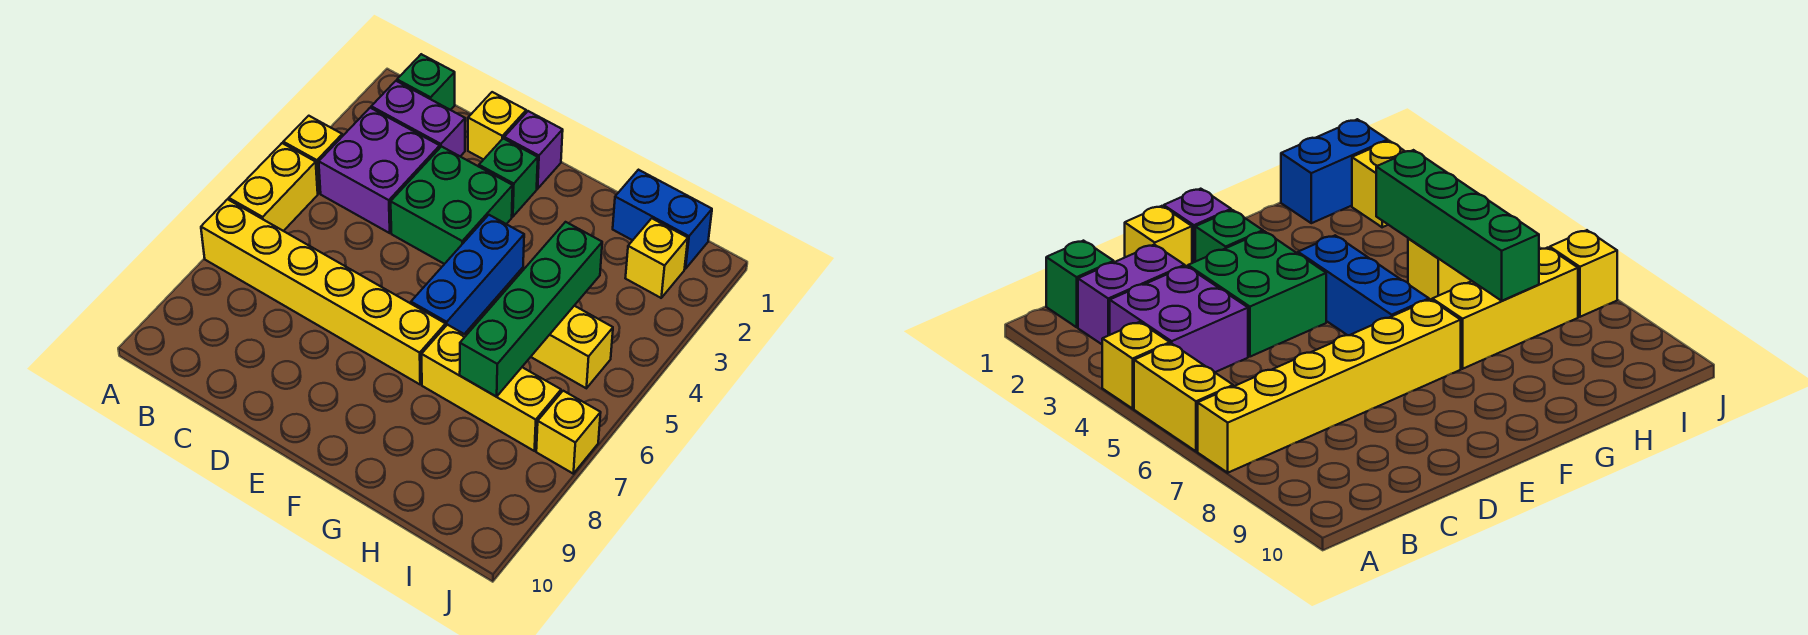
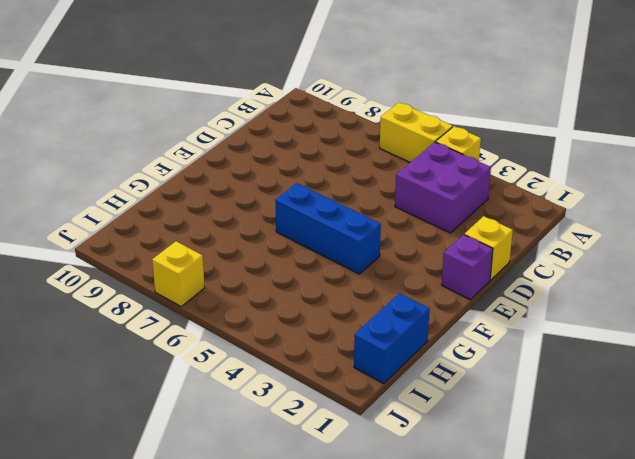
none -> yellow brick A7:F7 level 1
none -> green brick B1 level 1
none -> purple brick B2:C2 level 1

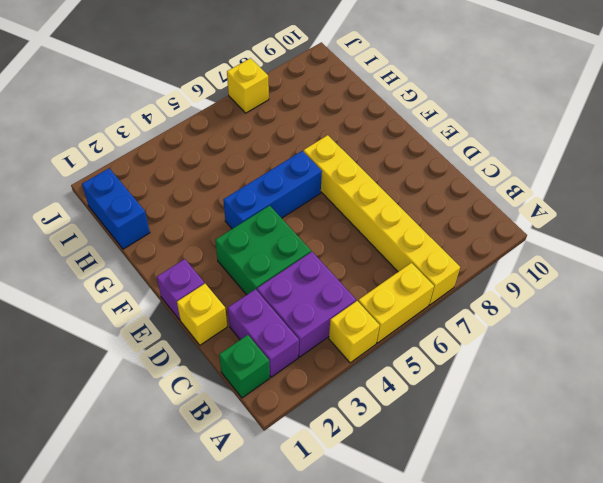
none -> green brick E2 level 1
none -> yellow brick G7:I7 level 1
none -> yellow brick H5:I5 level 1

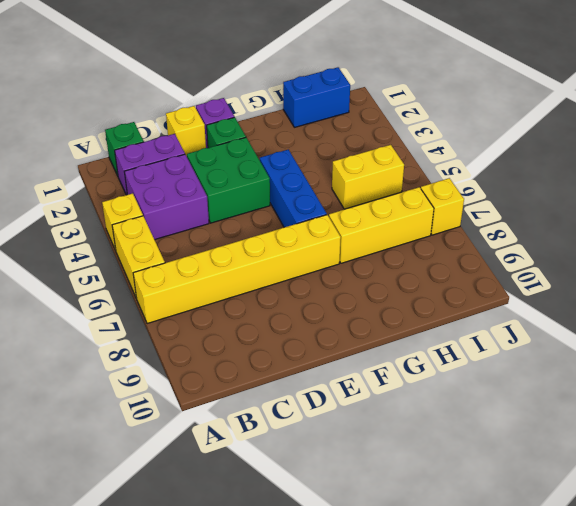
none -> yellow brick I2 level 1
none -> green brick H4:H7 level 2

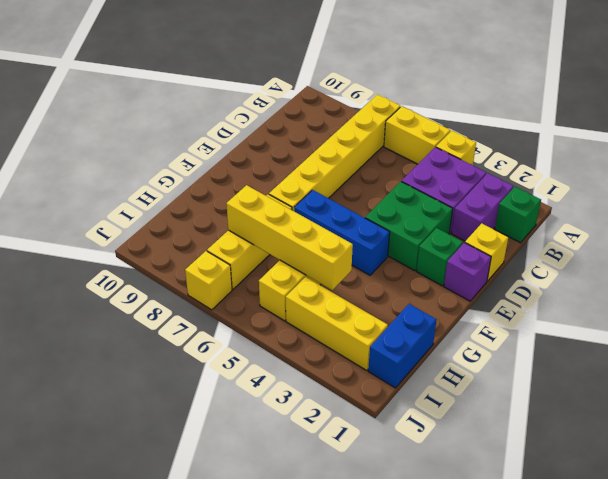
yellow brick H4:H7 level 2 -> green brick H4:H7 level 2
yellow brick I2:I4 level 1 -> yellow brick I2 level 1

